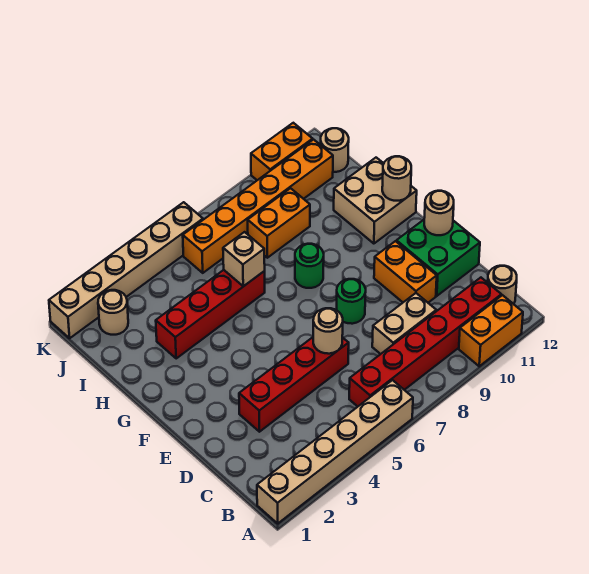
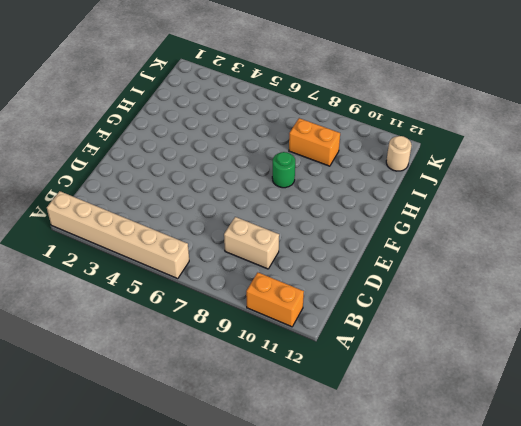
none -> red brick B6:B11 level 1
none -> tan round brick B12 level 1
none -> red brick D3:D6 level 1

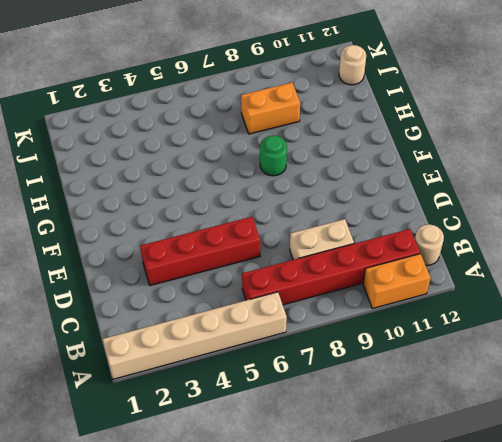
none -> orange brick D10:E10 level 1
none -> green brick D11:E12 level 1
none -> green round brick E8 level 1

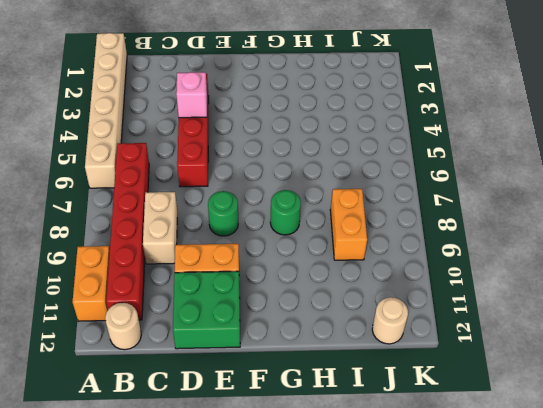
pink brick D4 level 2 -> none
none -> tan brick G11:H12 level 1
none -> red brick H3:H6 level 1
none -> tan round brick J2 level 1

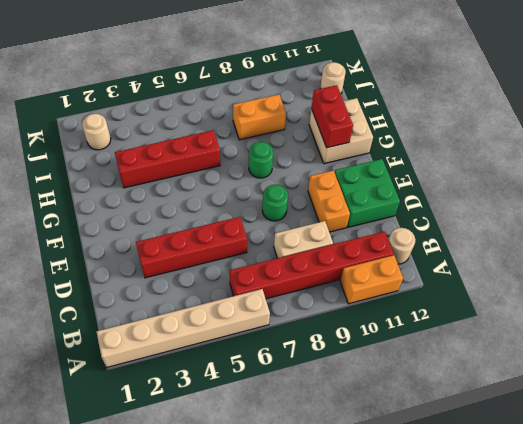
red brick G11:H11 level 2 -> none
none -> orange brick J6:J11 level 1
none -> tan brick K1:K6 level 1
none -> orange brick K10:K11 level 1

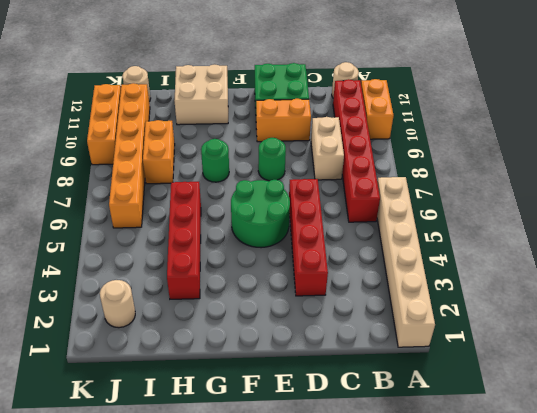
green round brick E5:F6 level 1 -> none
orange brick K9:K11 level 1 -> orange brick K10:K11 level 1
none -> tan brick K1:K6 level 1
none -> tan round brick D6 level 2
none -> tan round brick E12 level 2

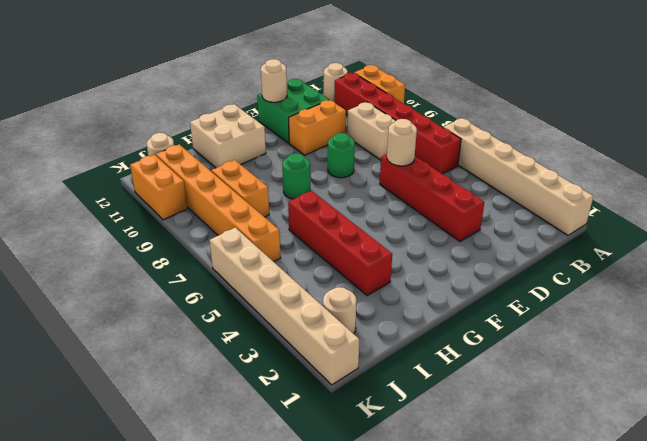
none -> tan round brick G12 level 2
none -> tan brick H6 level 2

